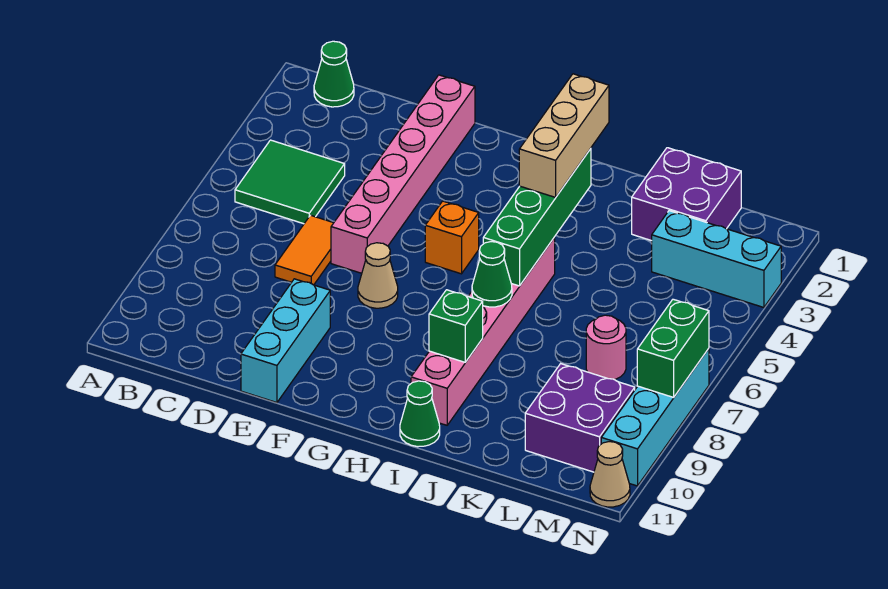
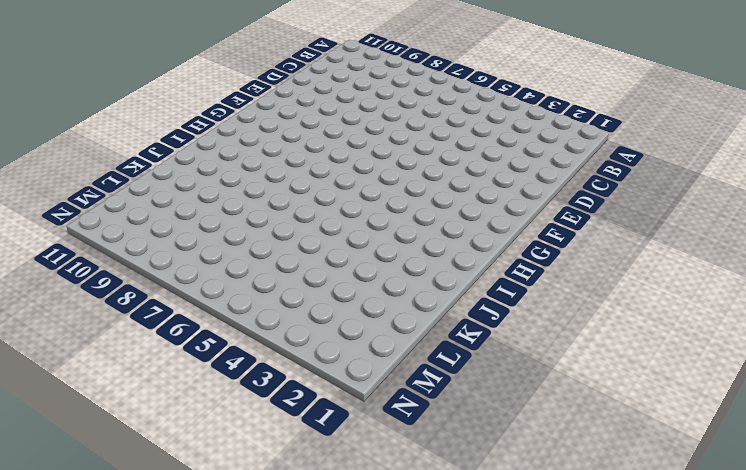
none -> green cone B1 level 1
none -> green tile B4:C5 level 1
none -> orange tile D6:D7 level 1

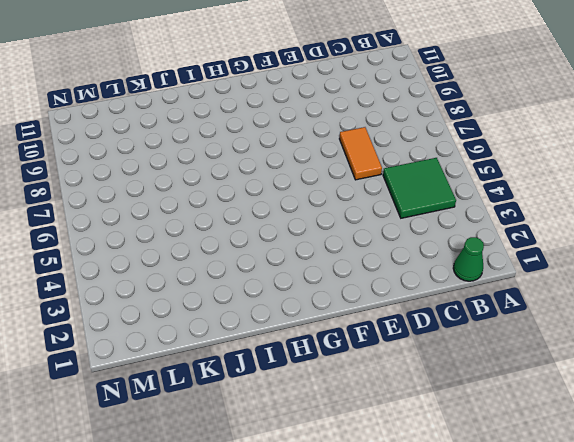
none -> pink brick E1:E6 level 1
none -> cyan brick E9:E11 level 1
none -> tan cone F7 level 1

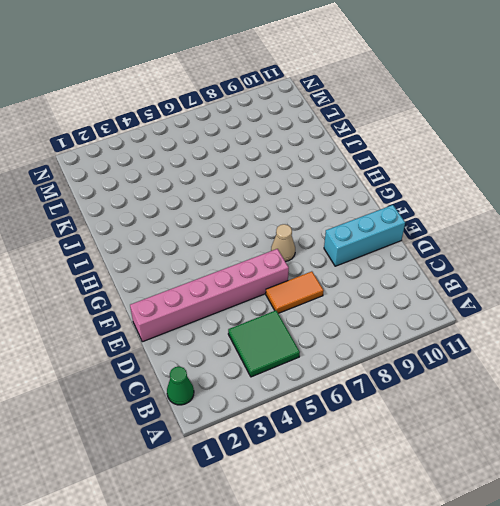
none -> orange brick G5 level 1
none -> pink brick I5:I10 level 1
none -> green cone I11 level 1

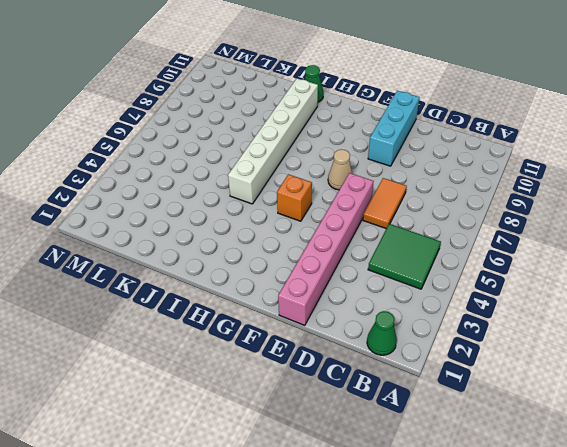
white brick I5:I10 level 1 -> pink brick I5:I10 level 1
none -> purple brick K1:L2 level 1
none -> cyan brick L3:N3 level 1
none -> pink round brick L7 level 1

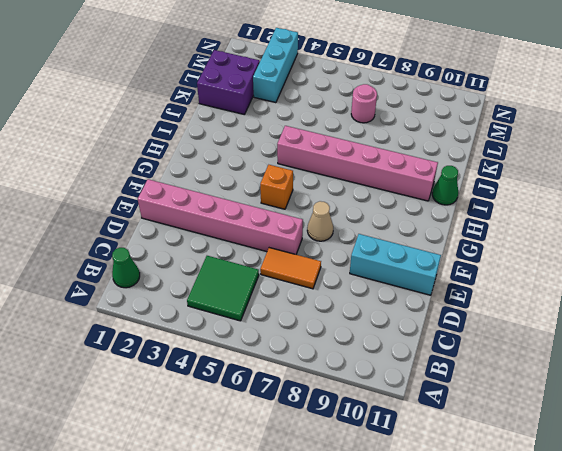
none -> purple brick L9:M10 level 1
none -> cyan brick N7:N10 level 1
none -> tan cone N11 level 1

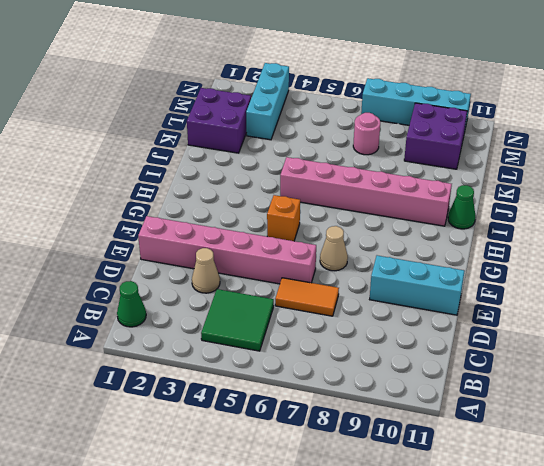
tan cone D3 level 1 -> tan cone N11 level 1
none -> green brick I3:I6 level 2
none -> green cone I7 level 2
none -> green brick I9 level 2

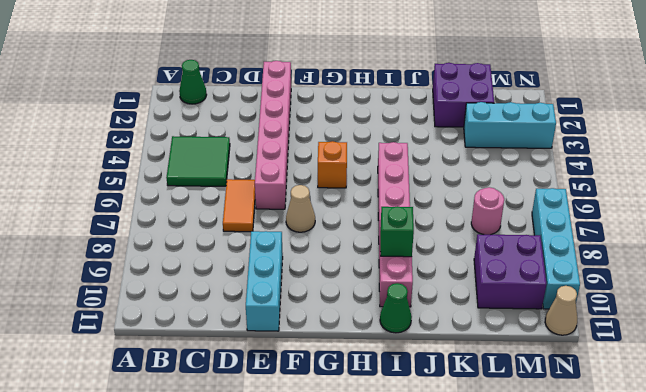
none -> green brick I3:I6 level 2
none -> green cone I7 level 2
none -> green brick N7:N8 level 2

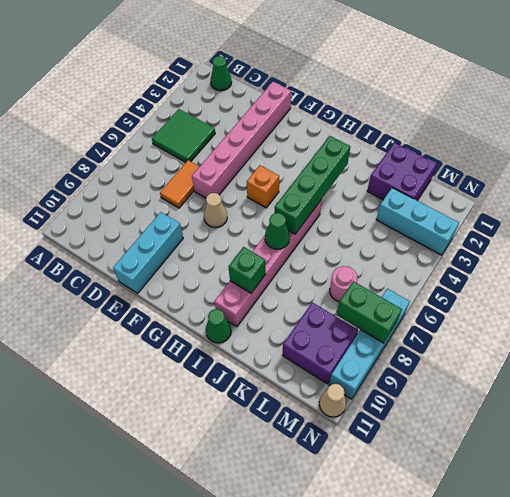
green brick M8:N8 level 2 -> green brick N7:N8 level 2
none -> tan brick I2:I4 level 3

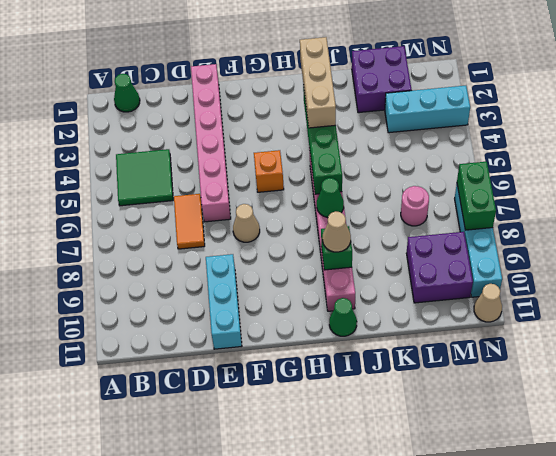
tan cone I9 level 3 -> none

